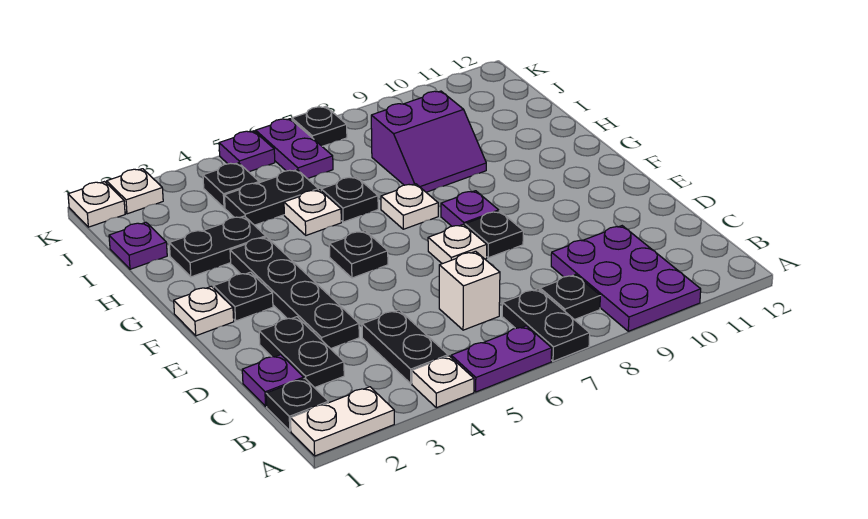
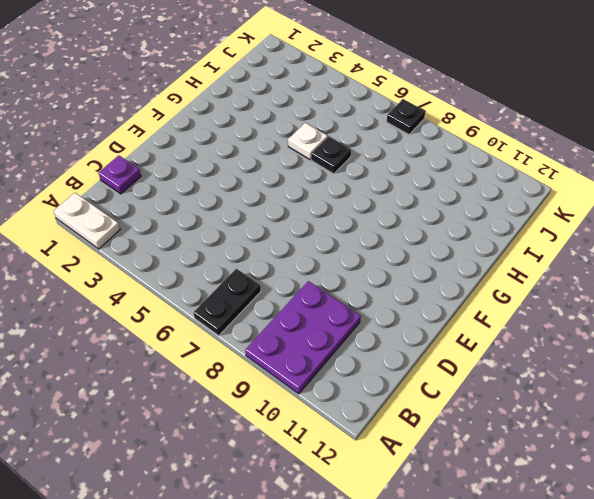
none -> white plate A4 level 1
none -> purple plate A5:A6 level 1
none -> black plate B1 level 1
none -> black plate B4:C4 level 1

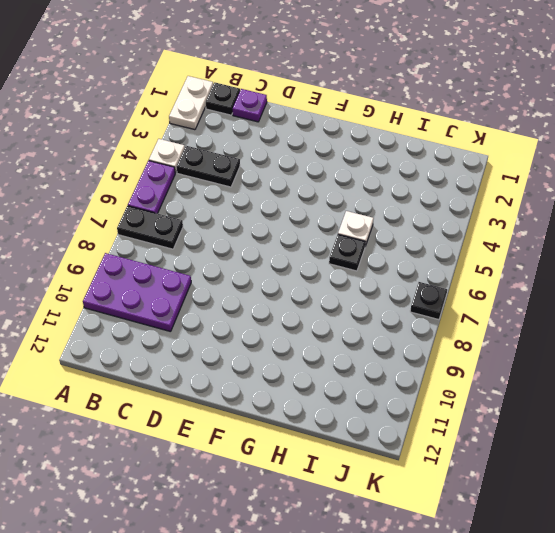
none -> black plate B8 level 1
none -> black plate C2:D2 level 1
none -> white brick C6 level 1
none -> black plate D3:G3 level 1

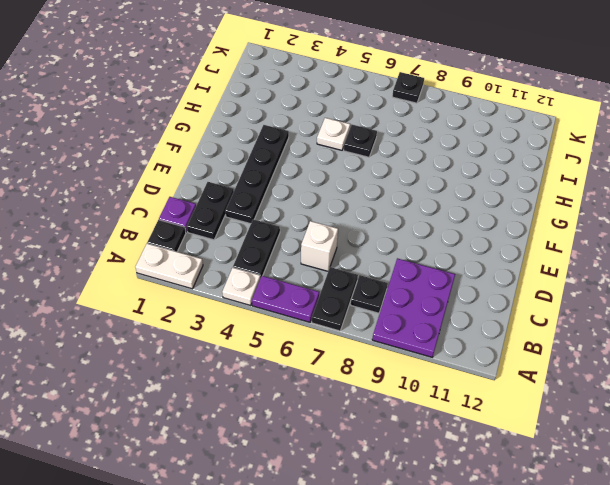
none -> white plate E7 level 1
none -> black plate E8 level 1
none -> white plate F1 level 1
none -> black plate F2 level 1

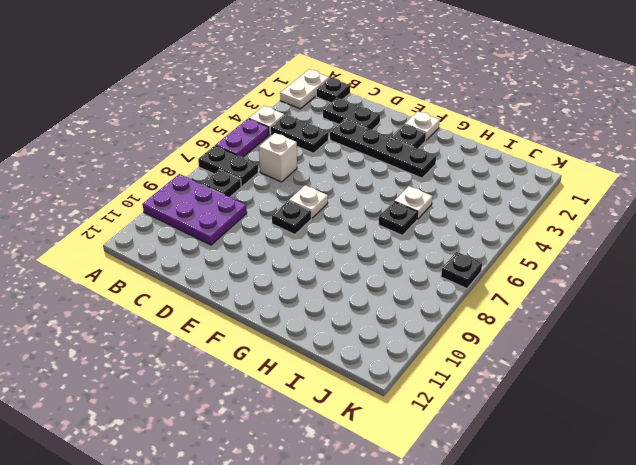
none -> purple plate C1 level 1
none -> black plate F5 level 1
none -> purple plate F8 level 1
none -> white plate G7 level 1

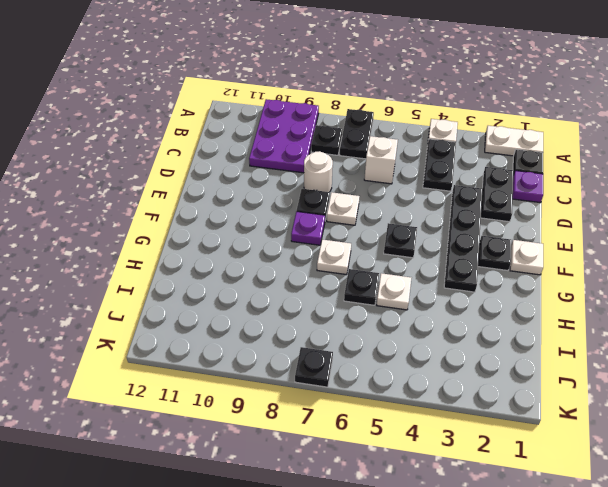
white round brick D8 level 1 -> none
none -> purple plate A5:A6 level 1
none -> black plate H2:H3 level 1
none -> purple slope H8:I9 level 1 top I
none -> purple plate I1 level 1

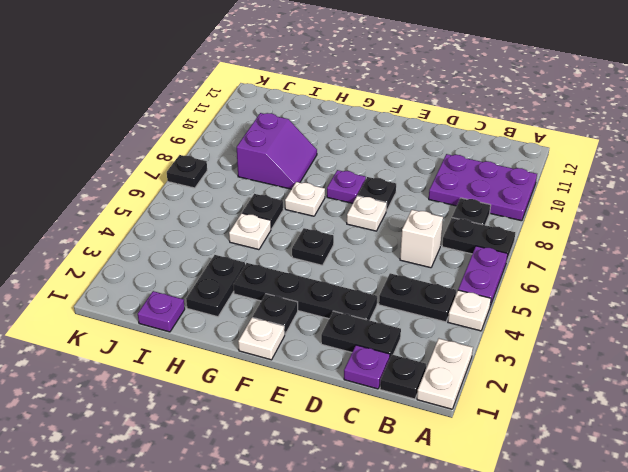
none -> black plate I4:I5 level 1
none -> black plate J4 level 1
none -> purple plate J6:K6 level 1
none -> white plate K1 level 1

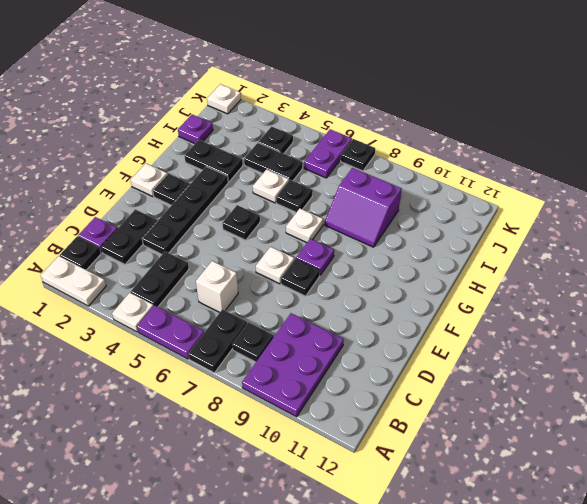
none -> white plate K2 level 1
none -> purple plate K5 level 1

